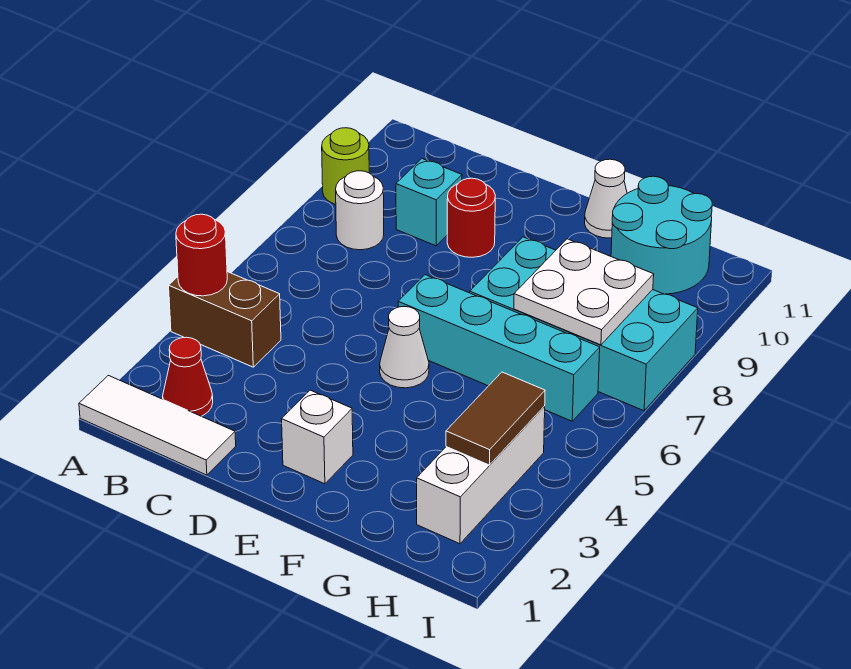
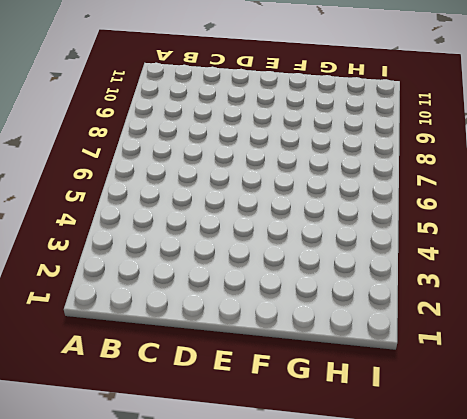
none -> white tile A1:C1 level 1
none -> brown brick A4:B4 level 1
none -> lime round brick A9 level 1

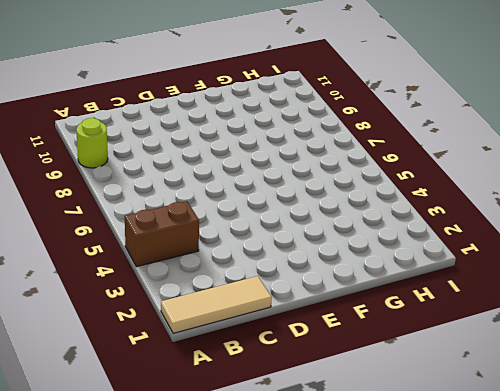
tan tile A1:C1 level 1 -> white tile A1:C1 level 1
none -> red cone B2 level 1
none -> white round brick B8 level 1
none -> cyan brick C9 level 1

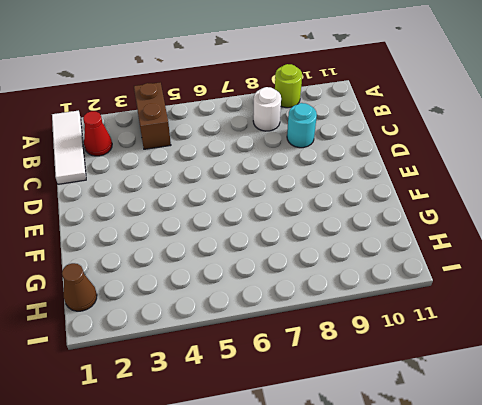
cyan round brick C9 level 1 -> cyan brick C9 level 1
brown cone H1 level 1 -> none
none -> red round brick D9 level 1
none -> white brick E2 level 1
none -> white cone E5 level 1

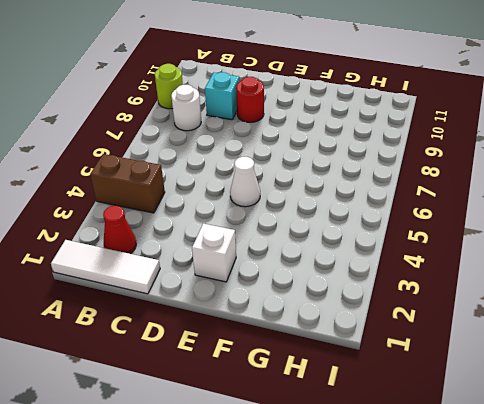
none -> cyan brick E6:H6 level 1
none -> cyan brick F7:I8 level 1
none -> white cone F11 level 1

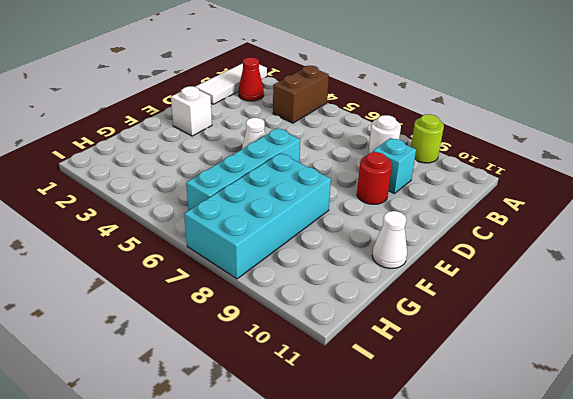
none -> cyan round brick G10:H11 level 1
none -> white brick H2:H4 level 1
none -> red round brick A4 level 2

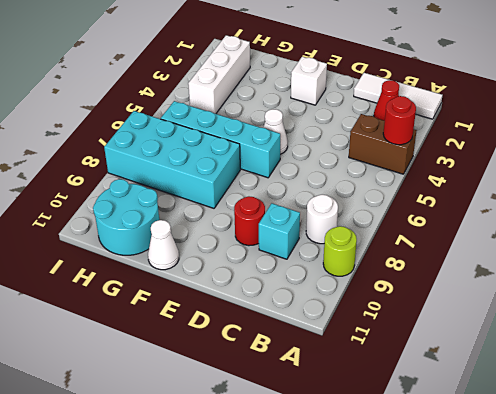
none -> white plate G7:H8 level 2
none -> brown tile H3:H4 level 2

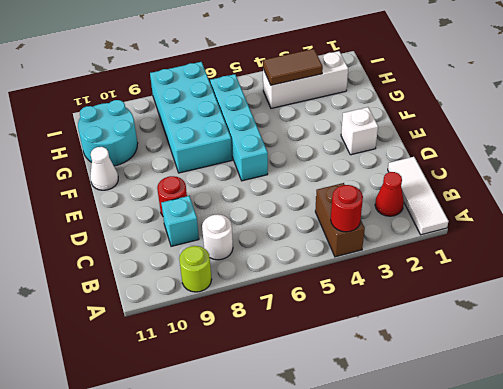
none -> white cone E5 level 1
none -> white plate G7:H8 level 2

